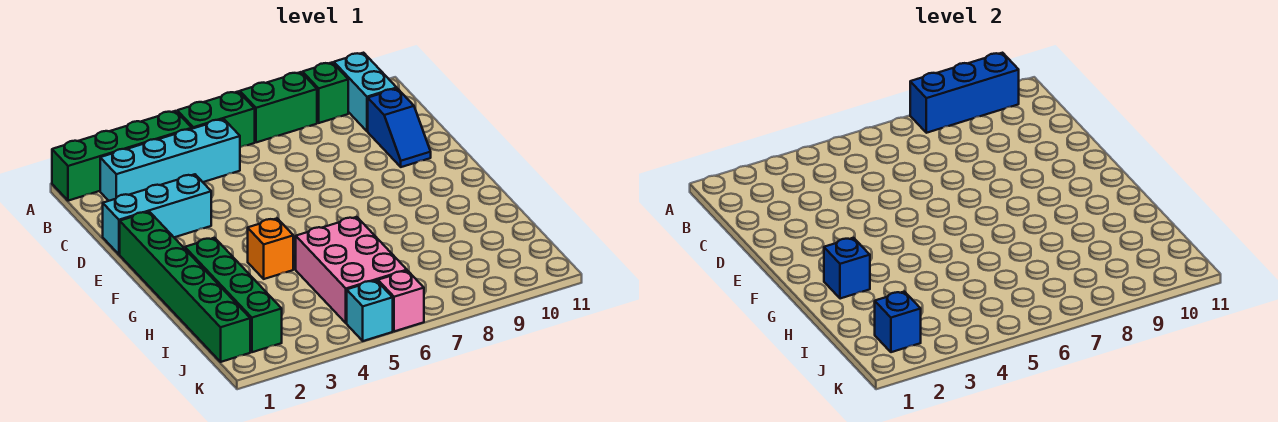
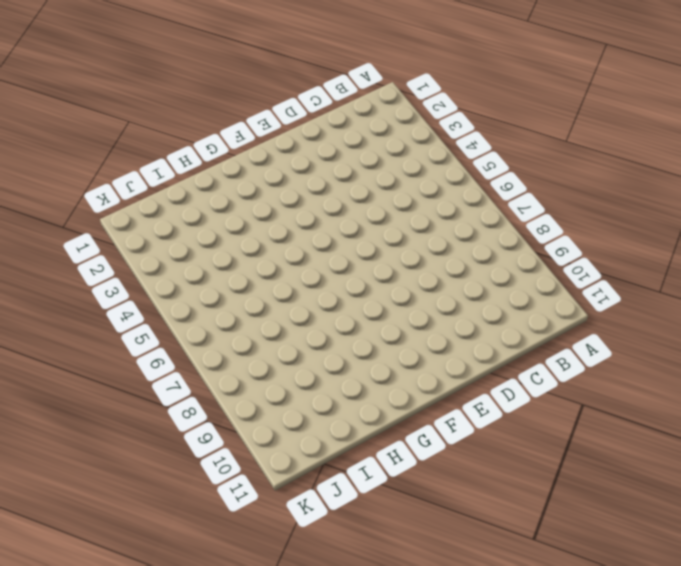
none -> green brick A1:A4 level 1
none -> green brick A5:A6 level 1
none -> green brick A7:A8 level 1

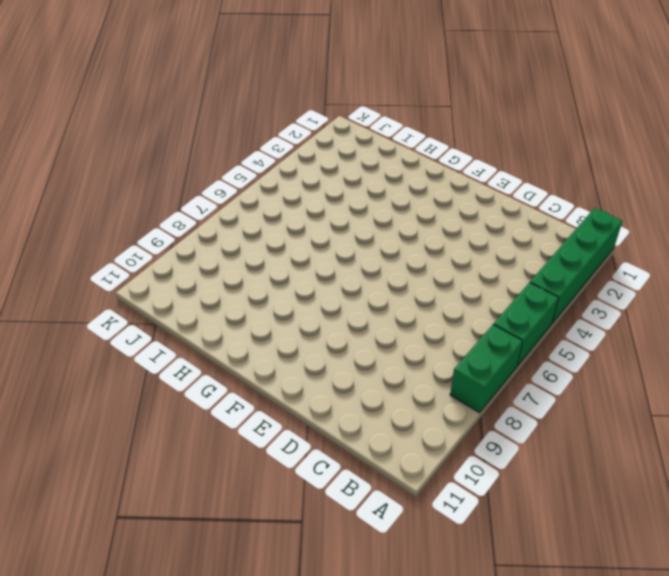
none -> green brick A9 level 1
none -> cyan brick A10:B10 level 1
none -> cyan brick B2:B5 level 1

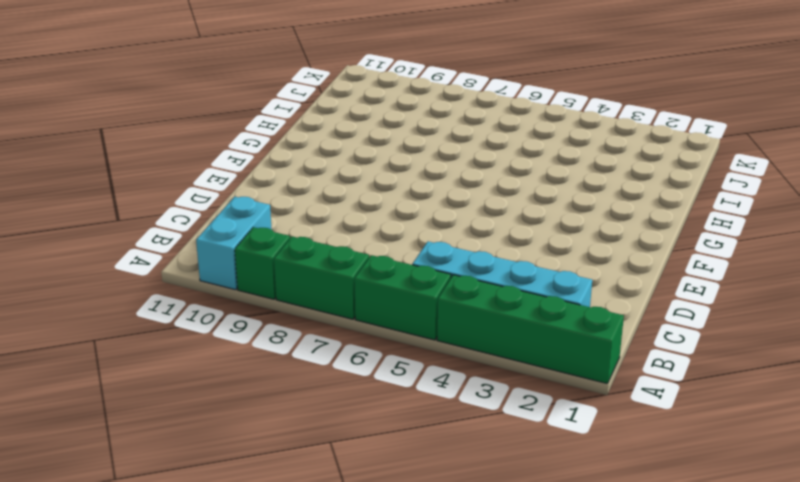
none -> blue slope C10:D10 level 1 top C
none -> cyan brick D1:D3 level 1
none -> green brick E1:J1 level 1

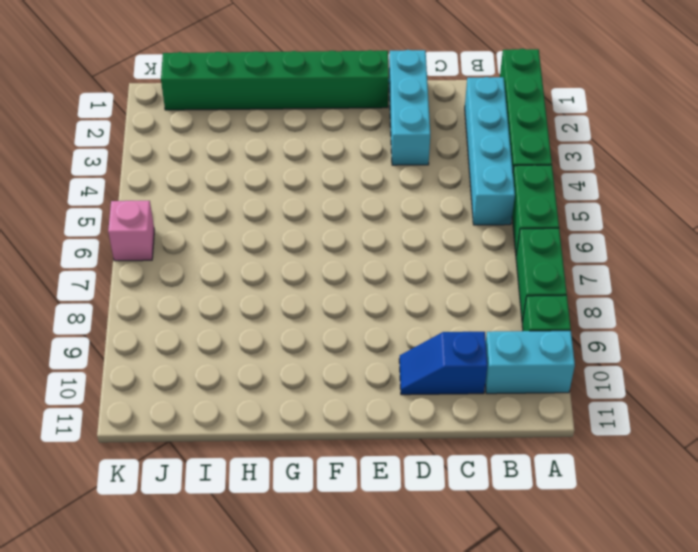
none -> green brick G2:J2 level 1
none -> orange brick G4 level 1
none -> pink brick H5:J6 level 1

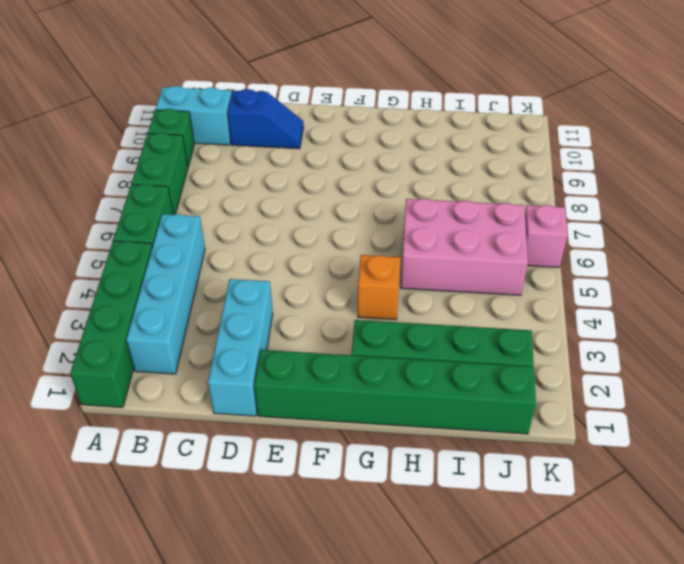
none -> cyan brick K5 level 1
none -> blue brick A8:A10 level 2
none -> blue brick G2 level 2

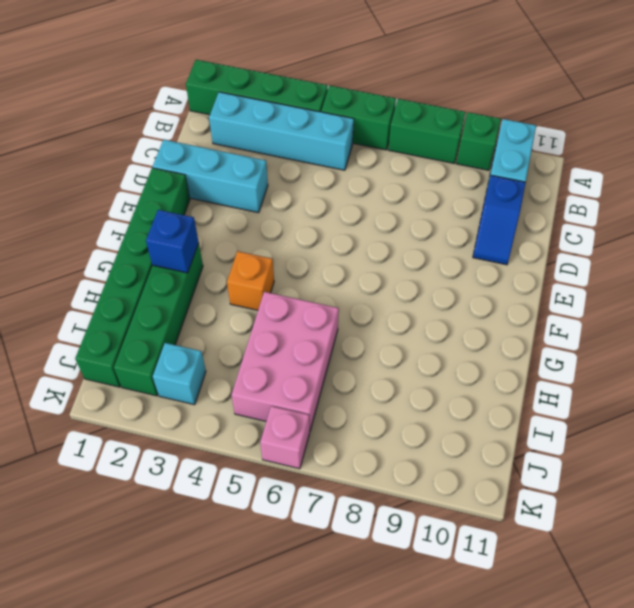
cyan brick J3 level 1 -> cyan brick K5 level 1
none -> blue brick A8:A10 level 2
none -> blue brick J2 level 2

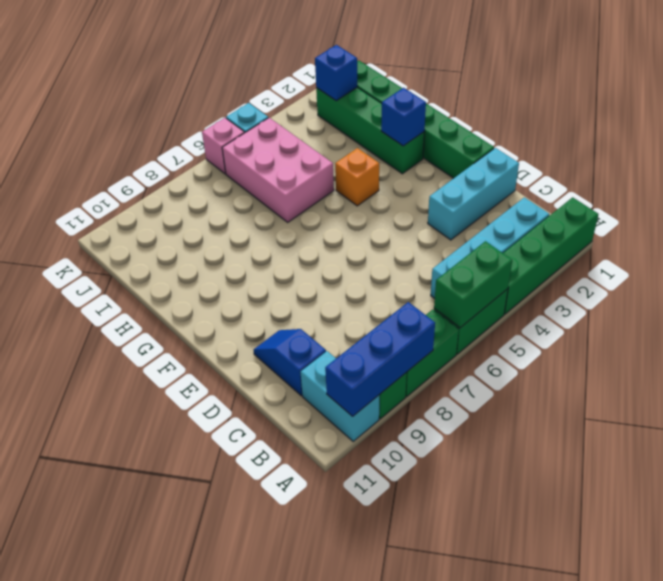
green brick A5:A6 level 2 -> none

